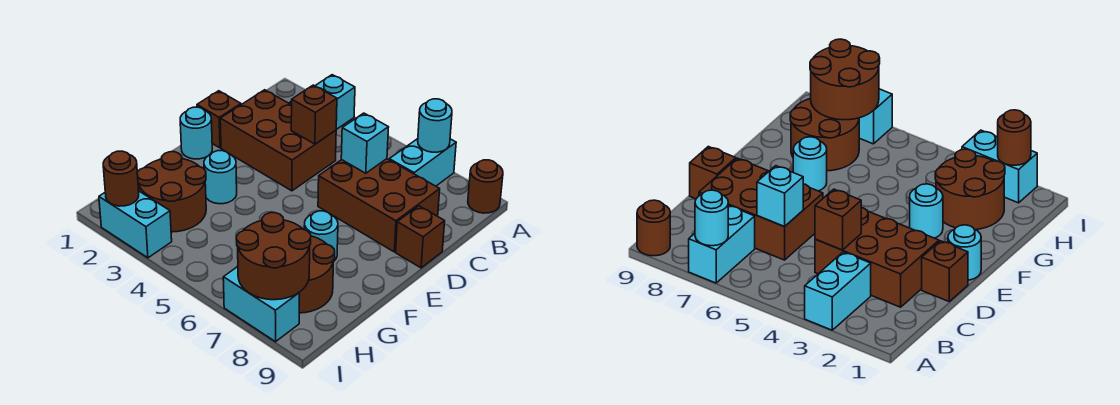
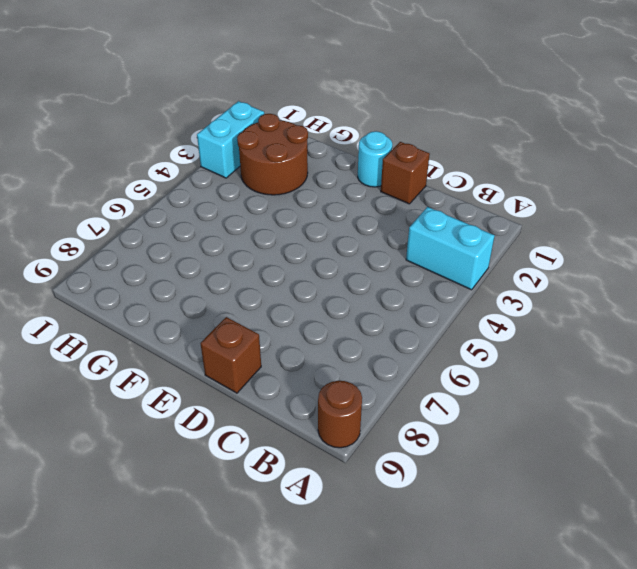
none -> cyan brick A7:B7 level 1
none -> brown brick C2:D4 level 1
none -> brown brick C6:D8 level 1

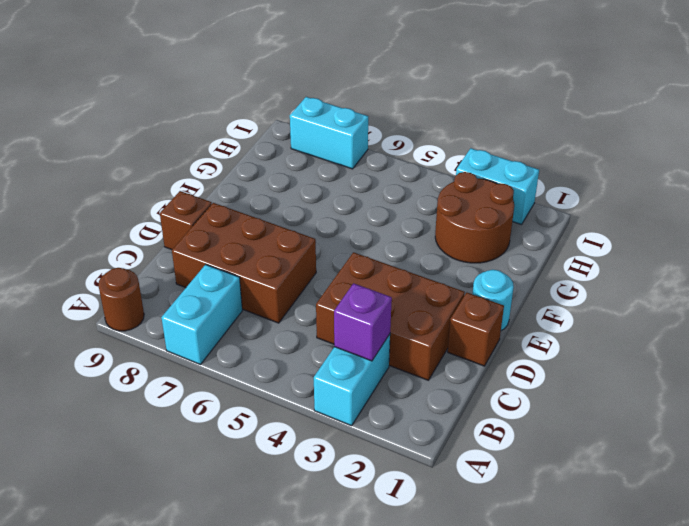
purple brick B3 level 2 -> none
none -> cyan round brick F3 level 1
none -> cyan round brick F7 level 1
none -> brown round brick G7:H8 level 1

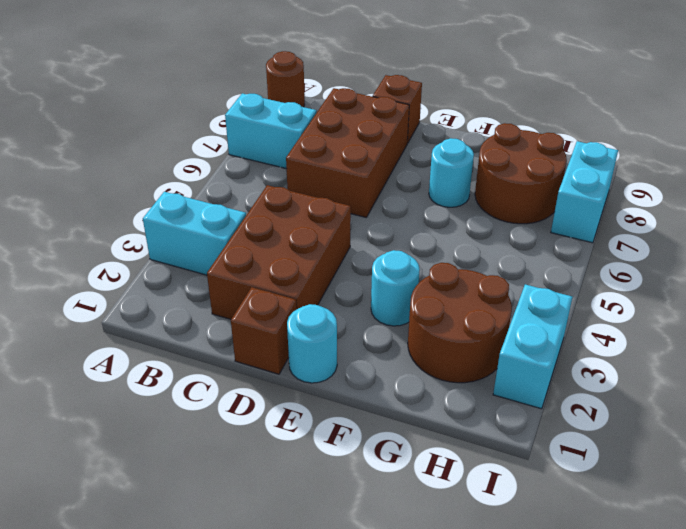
none -> cyan round brick A7 level 2
none -> brown brick C4 level 2
none -> cyan brick C6 level 2

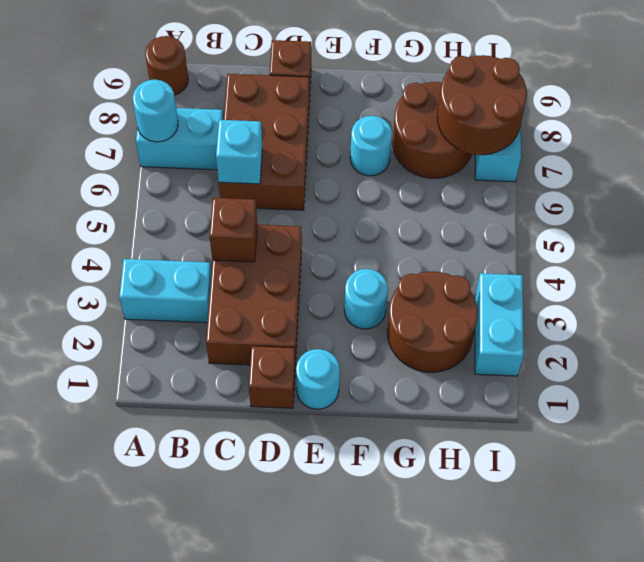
none -> brown round brick I2 level 2

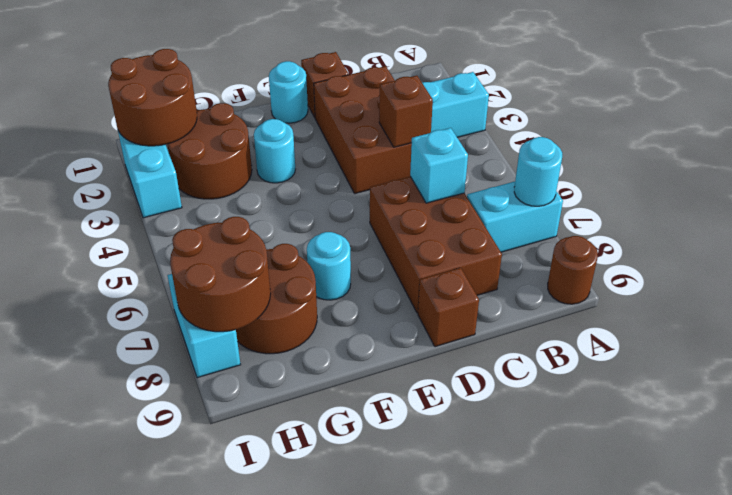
brown round brick H1:I2 level 2 -> brown round brick I2 level 2

